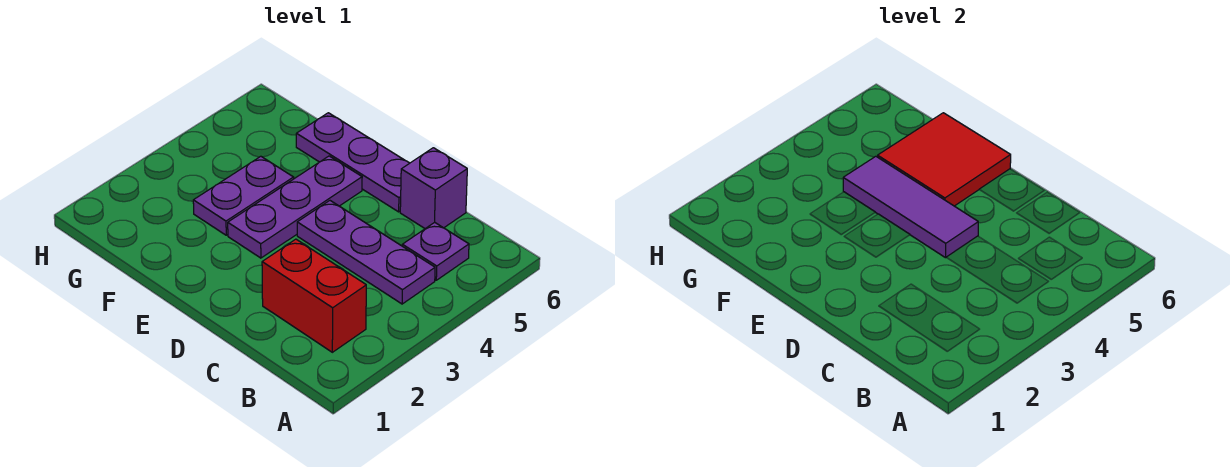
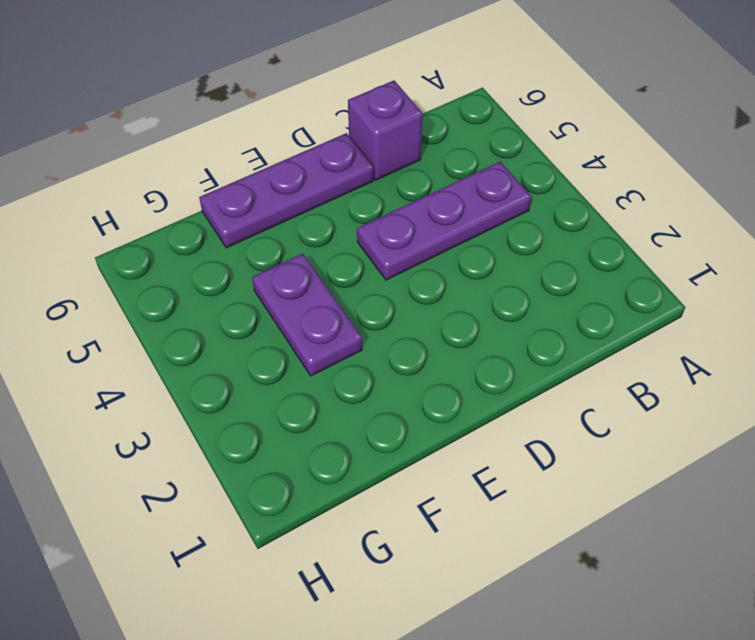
none -> red brick B2:C2 level 1
none -> purple plate B5 level 1

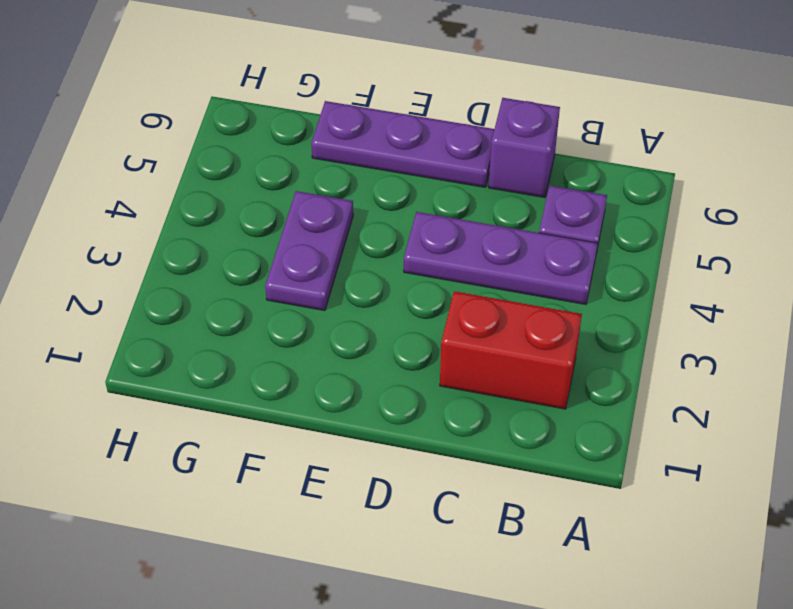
none -> purple plate E3:E5 level 1
none -> purple tile D4:F4 level 2

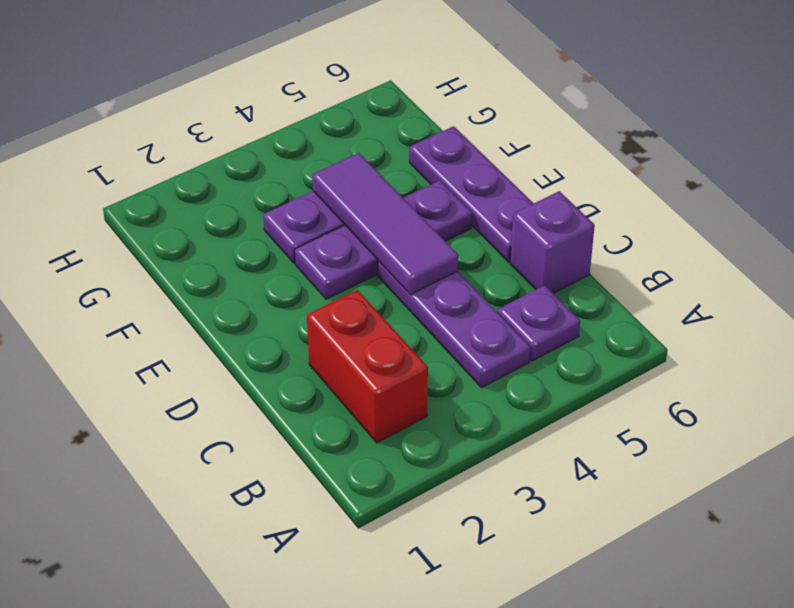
none -> red tile E5:F6 level 2

